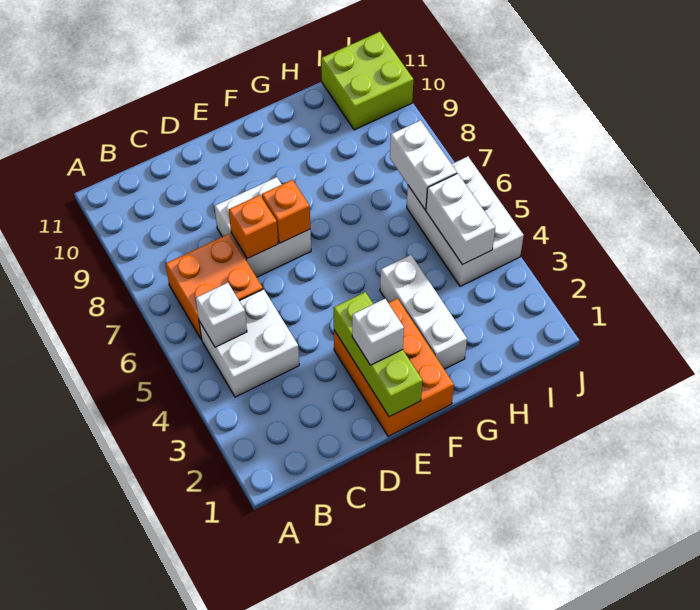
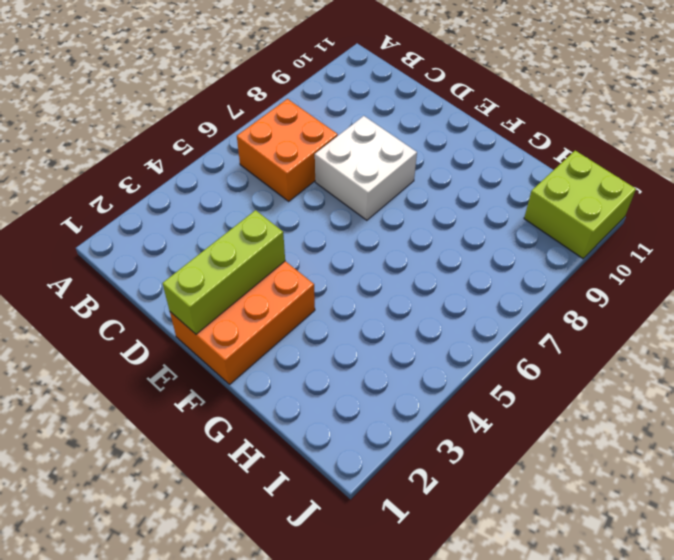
none -> white brick B4:C5 level 1
none -> white brick G2:G4 level 1
none -> white brick I4:J6 level 1

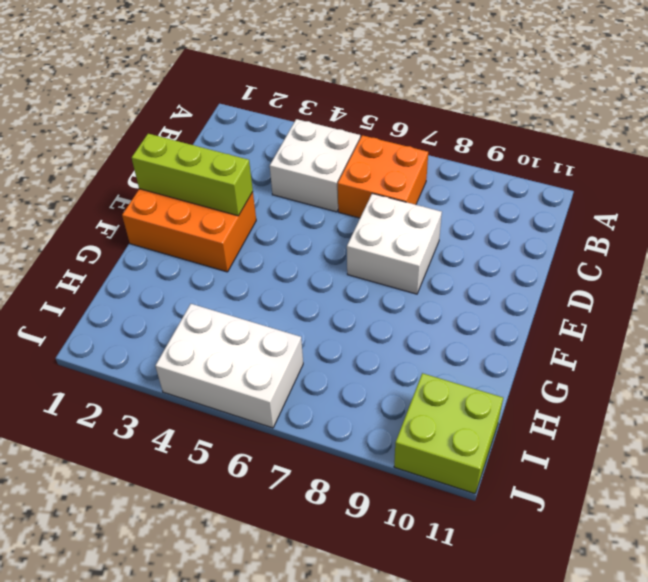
none -> white brick G2:G4 level 1
none -> white brick B5 level 2
none -> orange brick D7 level 2

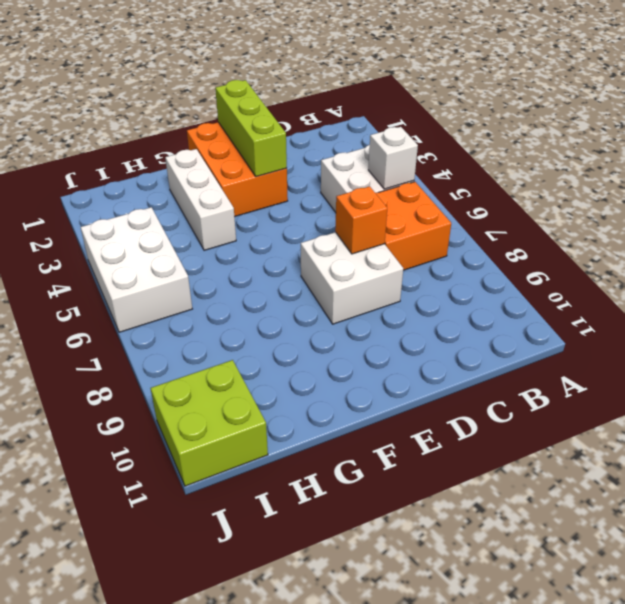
none -> orange brick E7 level 2
none -> white brick I4:I5 level 2
none -> white brick I6:I7 level 2

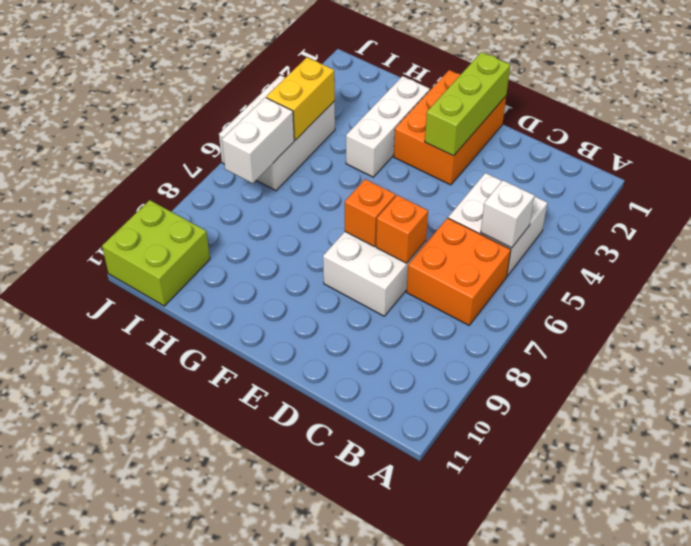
yellow brick I4:I5 level 2 -> white brick I4:I5 level 2
none -> white brick E2 level 3

